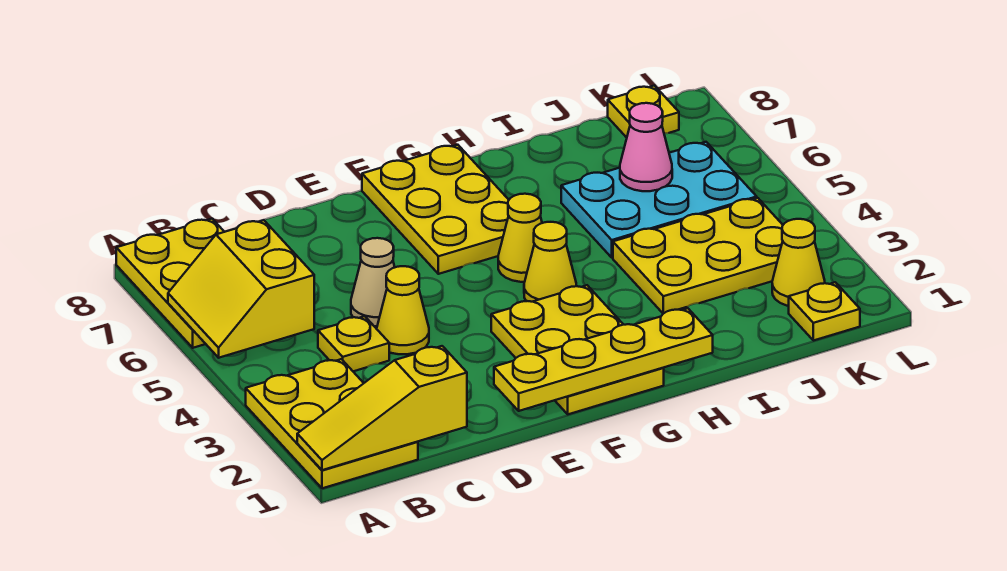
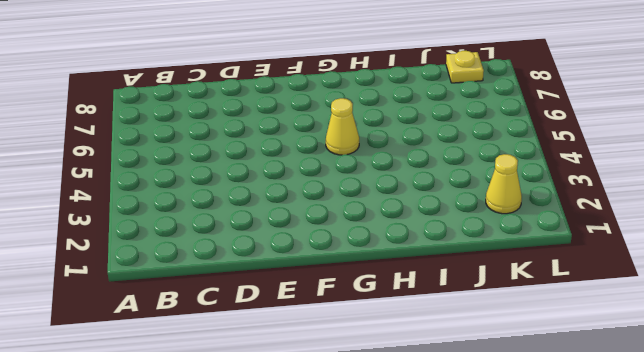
none -> yellow plate A1:B3 level 1
none -> yellow plate A6:B8 level 1
none -> yellow plate C4 level 1

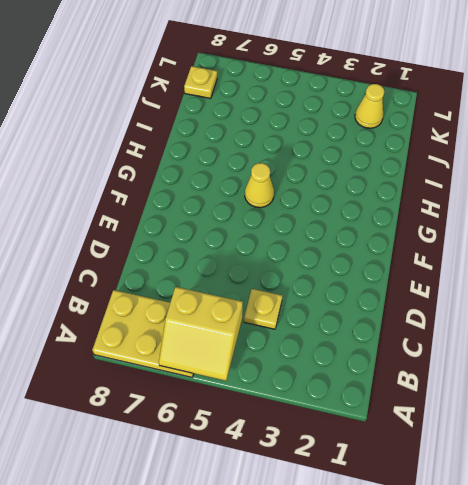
none -> yellow plate A1:B3 level 1
none -> yellow cone D4 level 1
none -> tan cone D5 level 1

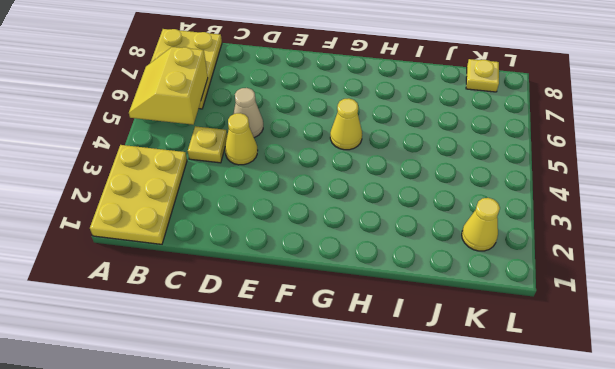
none -> yellow plate F1:G3 level 1
none -> yellow plate F6:G8 level 1
none -> yellow cone G4 level 1

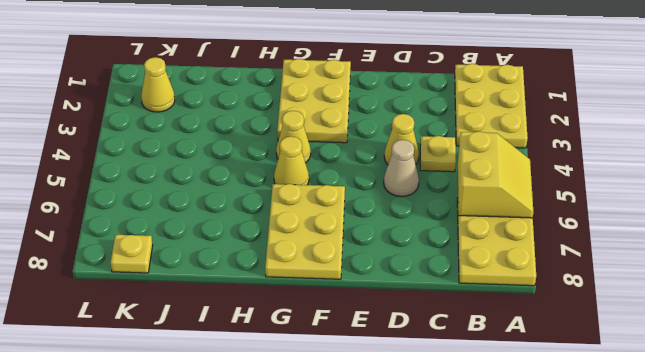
none -> yellow plate I3:K4 level 1
none -> cyan plate I5:K6 level 1
none -> yellow plate K1 level 1

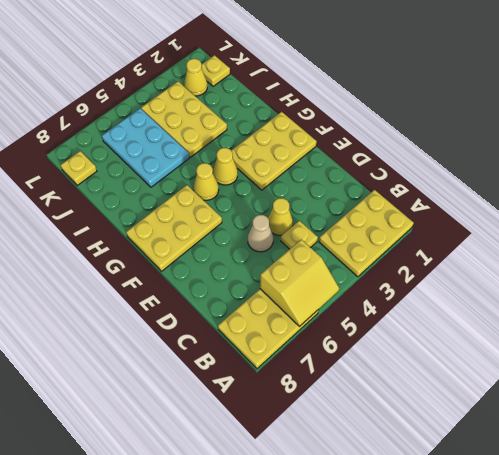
none -> yellow slope A1:C1 level 2 top C
none -> yellow plate E1:H1 level 2
none -> pink cone J6 level 2

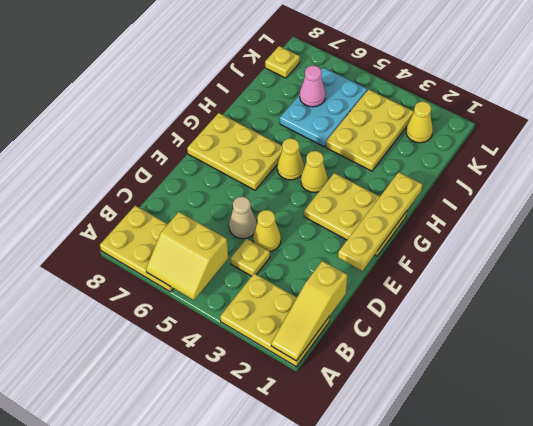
none -> yellow plate K1 level 1

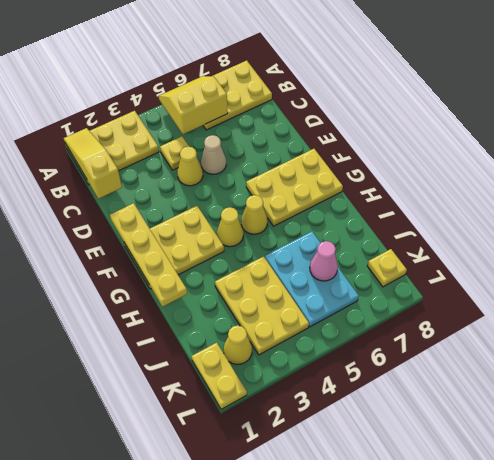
yellow plate K1:L1 level 1 -> yellow plate K1 level 1

